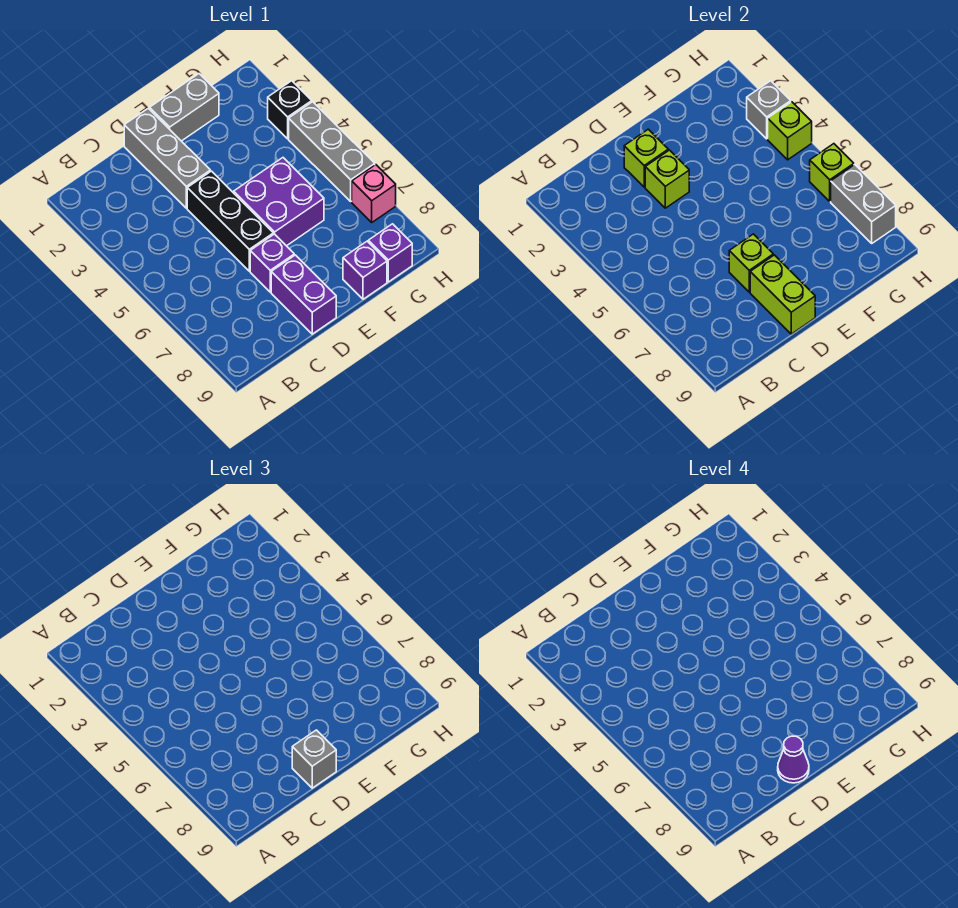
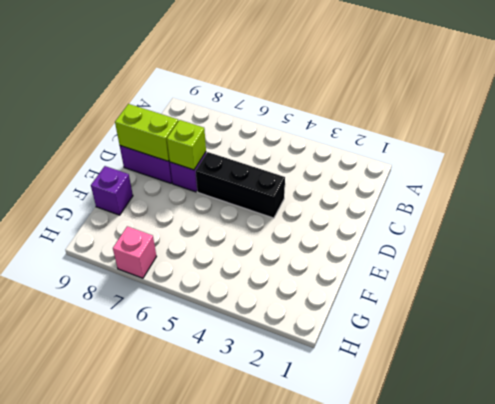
none -> grey brick D1:D3 level 1
none -> grey brick E1:F1 level 1
none -> purple brick E5:F6 level 1

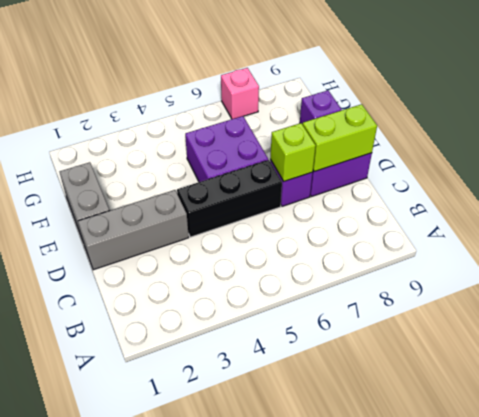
none -> purple brick G9 level 1
none -> black brick H3 level 1
none -> grey brick H4:H6 level 1

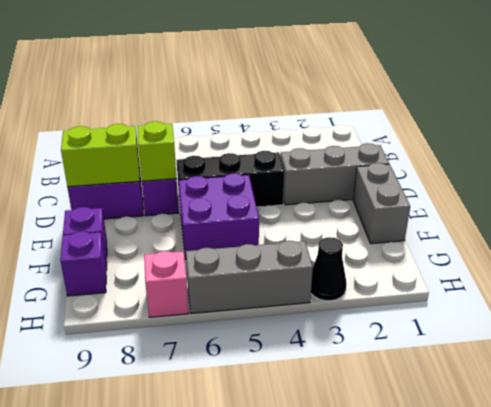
black cone H3 level 1 -> black brick H3 level 1
none -> lime brick D2 level 2
none -> lime brick D3 level 2
none -> grey brick H3 level 2

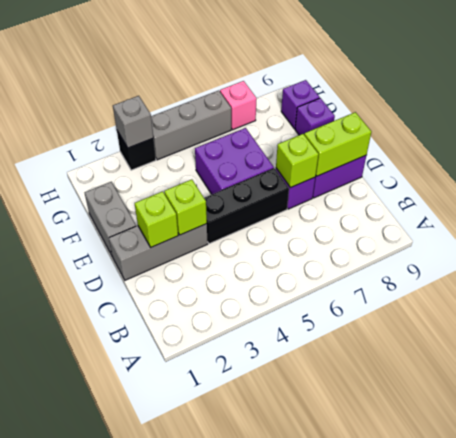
none -> lime brick H4 level 2
none -> lime brick H6 level 2
none -> grey brick H7:H8 level 2

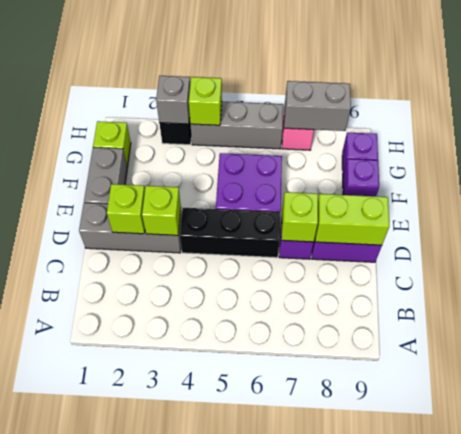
lime brick G1 level 1 -> lime brick H6 level 2
none -> grey brick D9 level 3
none -> purple cone D9 level 4

